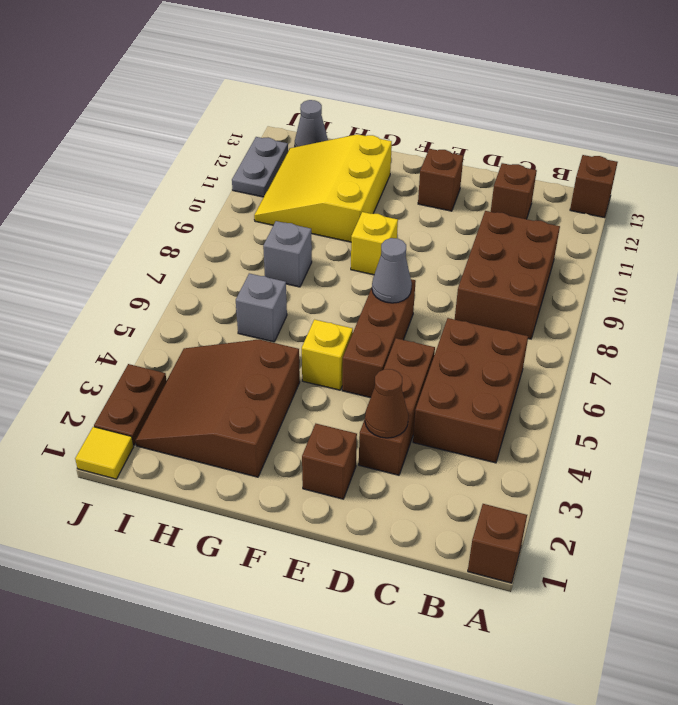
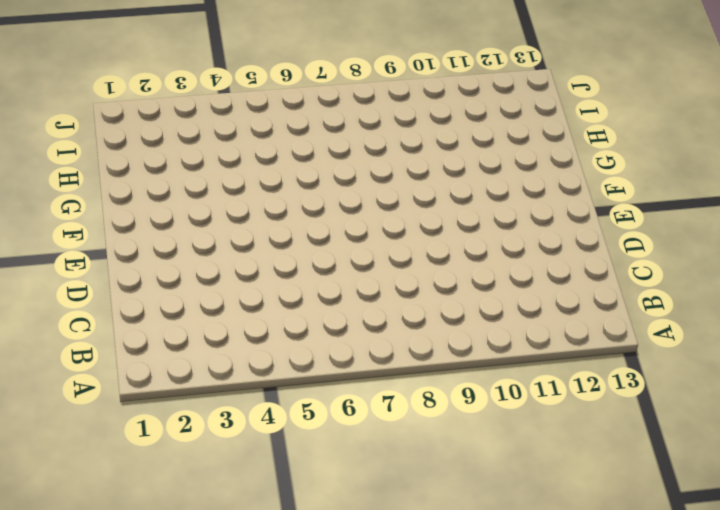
none -> brown brick A1 level 1
none -> brown brick A13 level 1
none -> brown brick B4:C6 level 1

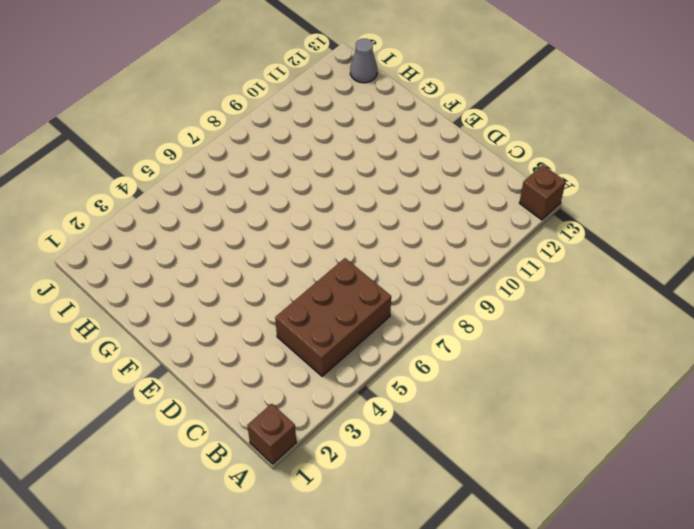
none -> brown brick B8:C10 level 1
none -> brown brick C12 level 1
none -> brown brick D3:D5 level 1

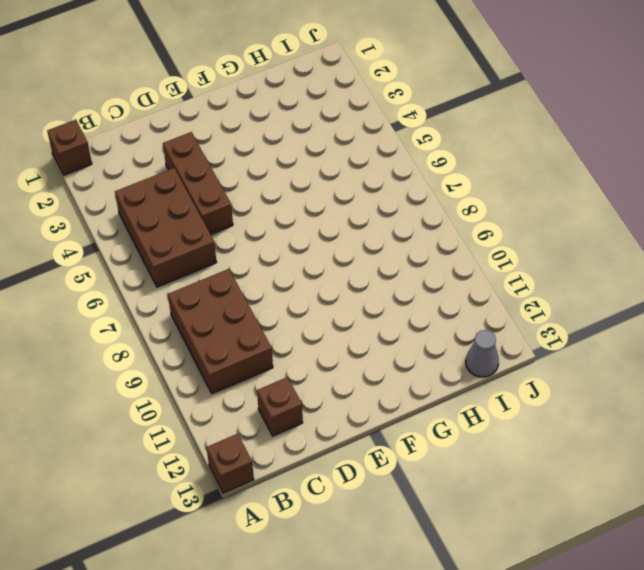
none -> brown brick E2 level 1
none -> brown brick E5:E7 level 1
none -> brown brick E12 level 1

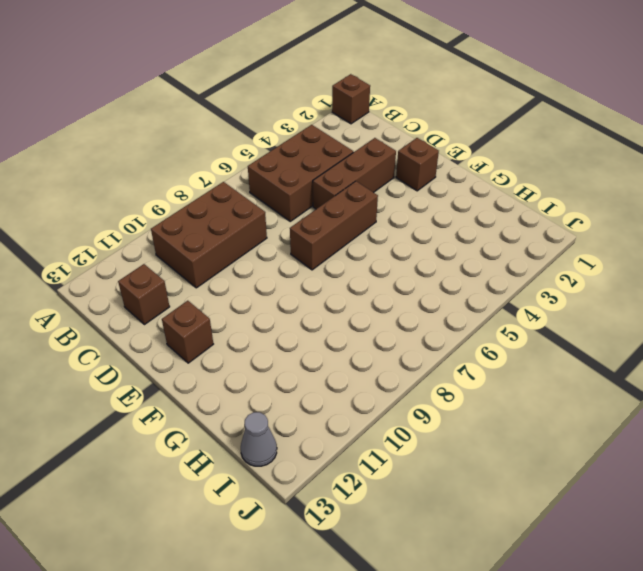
none -> brown brick A13 level 1
none -> yellow brick F5 level 1
none -> yellow brick F9 level 1

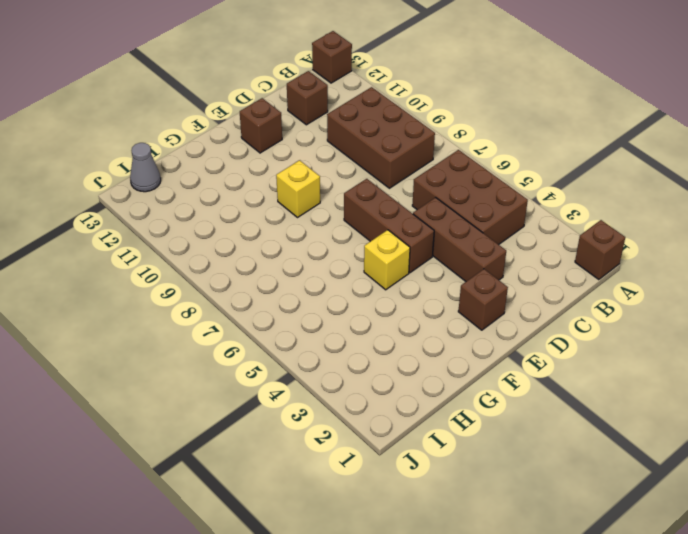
none -> brown slope G2:I4 level 1 top G
none -> yellow slope G10:I12 level 1 top G
none -> grey brick H6 level 1

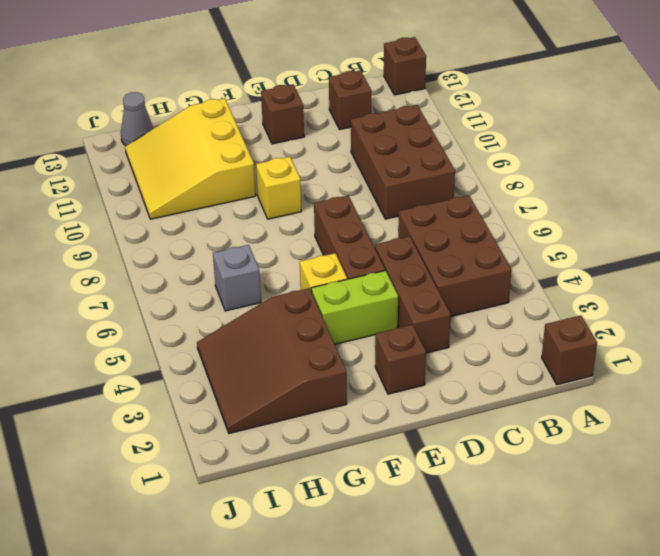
lime brick E4:F4 level 1 -> none
none -> grey brick H8 level 1
none -> yellow tile J1 level 1
none -> brown plate J2:J3 level 1

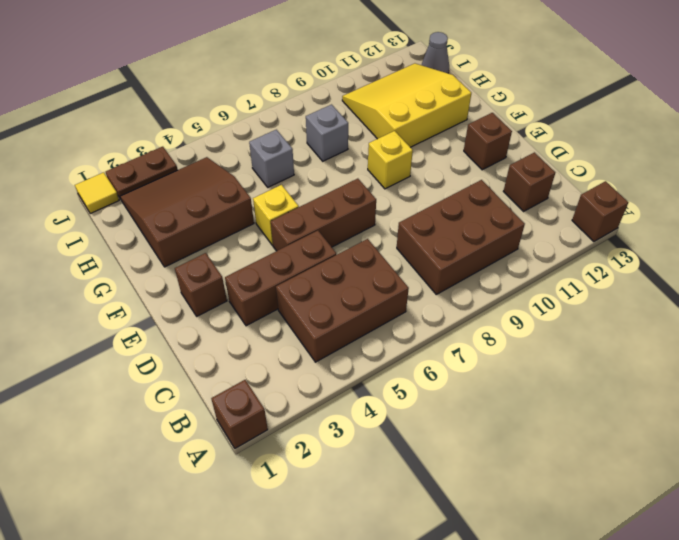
none -> grey plate J11:J12 level 1
none -> brown cone D3 level 2
none -> grey cone E7 level 2

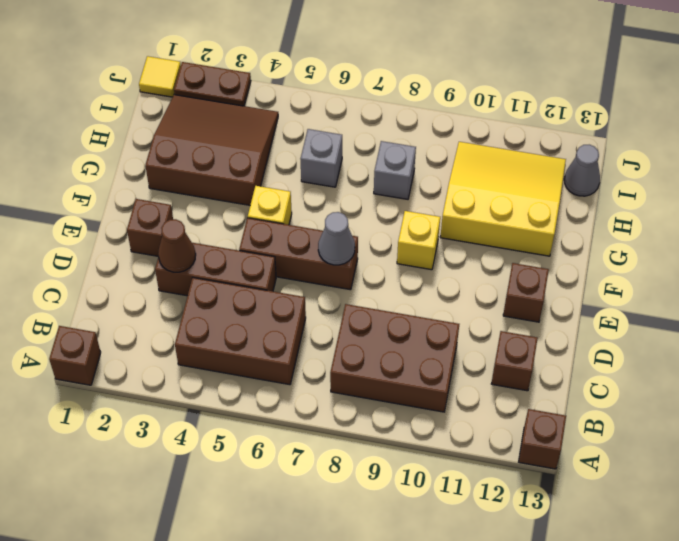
none -> grey plate J11:J12 level 1

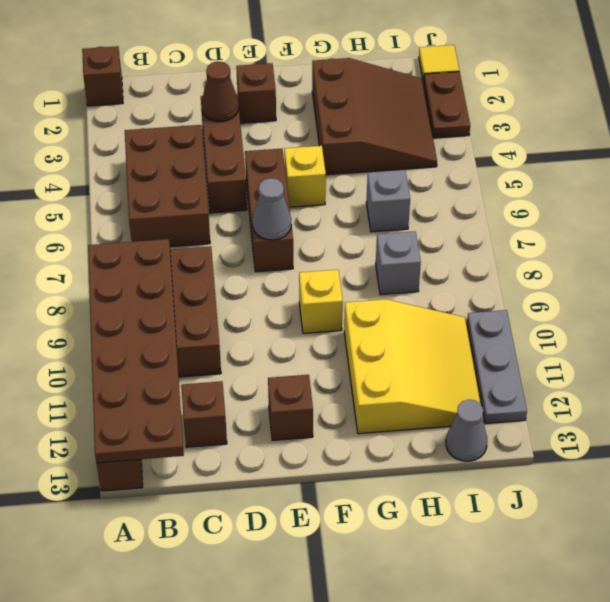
brown plate A8:B13 level 2 -> none
grey plate J10:J12 level 1 -> grey plate J11:J12 level 1

